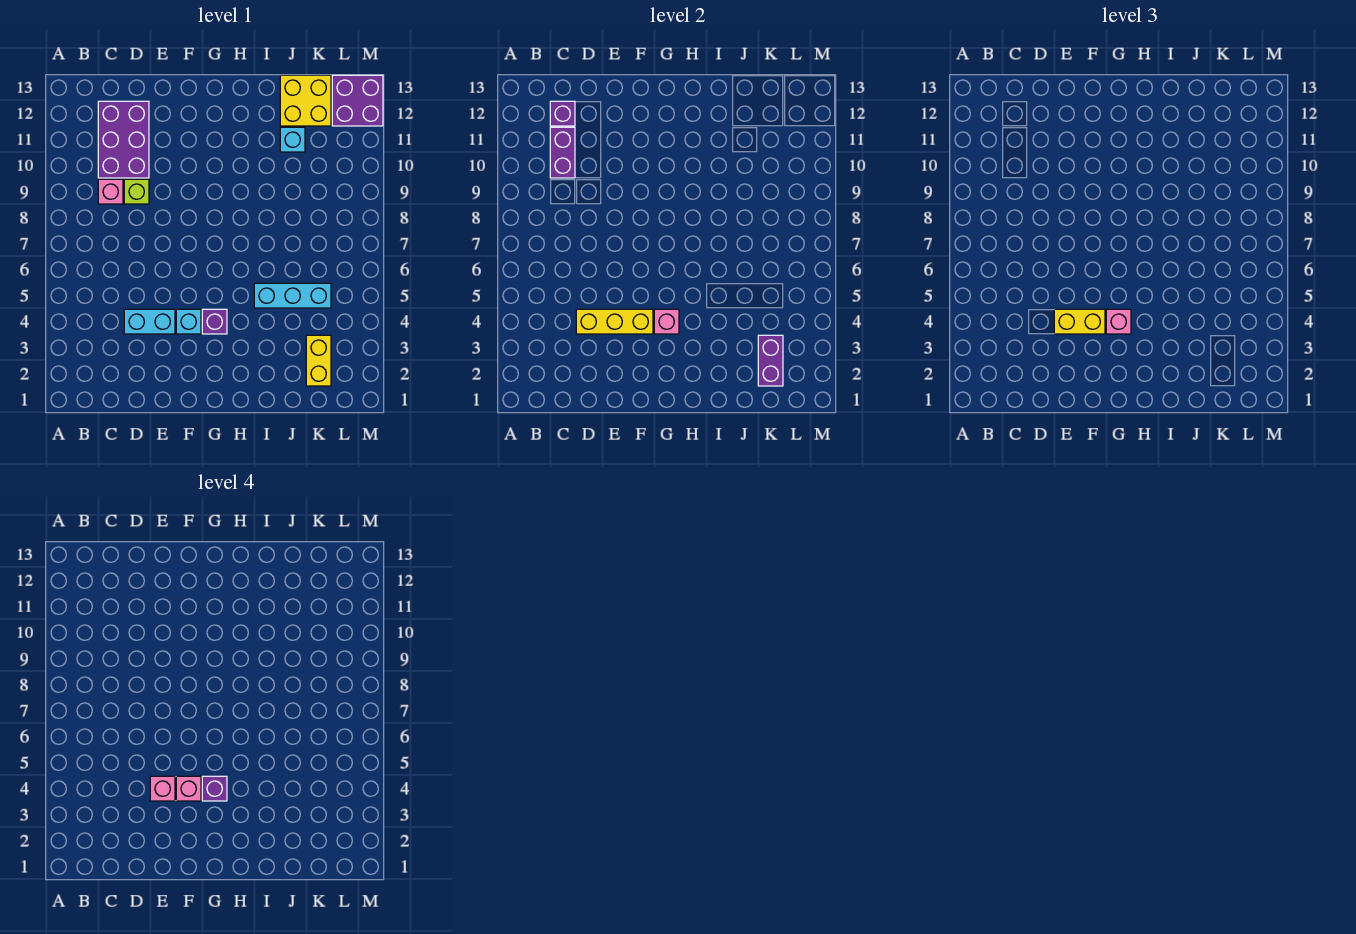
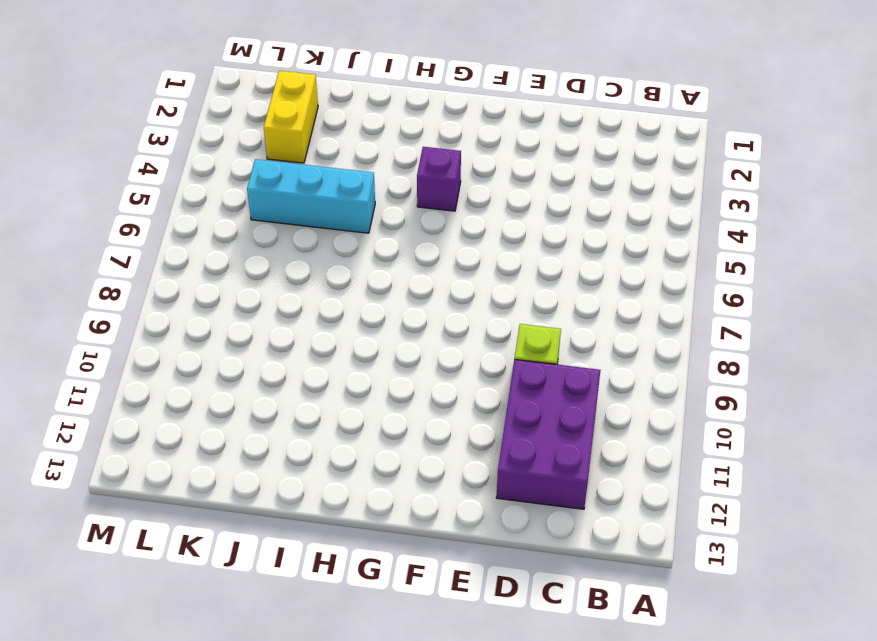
none -> pink brick C9 level 1
none -> cyan brick D4:E4 level 1
none -> cyan brick F4 level 1

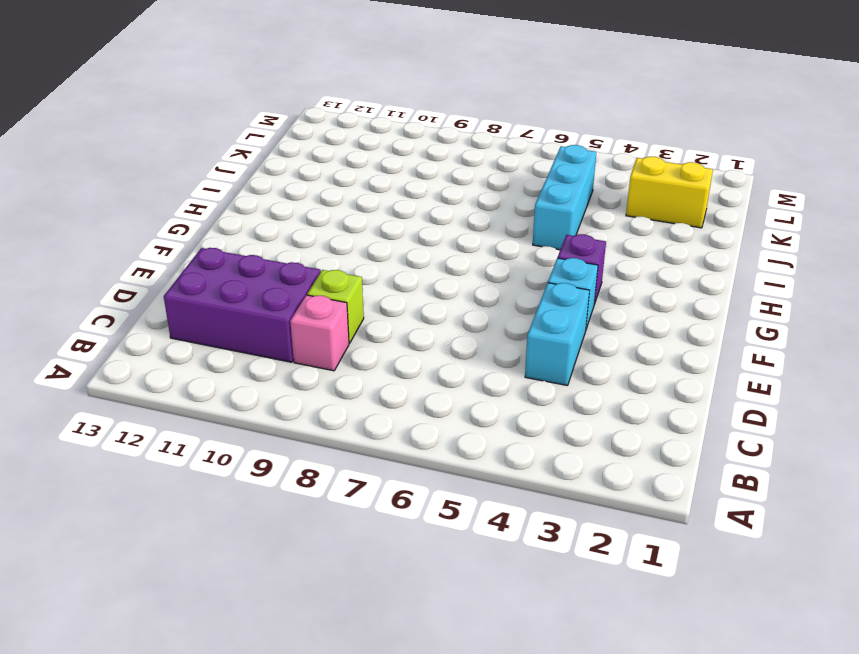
none -> cyan brick J11 level 1
none -> yellow brick J12:K13 level 1
none -> purple brick L12:M13 level 1

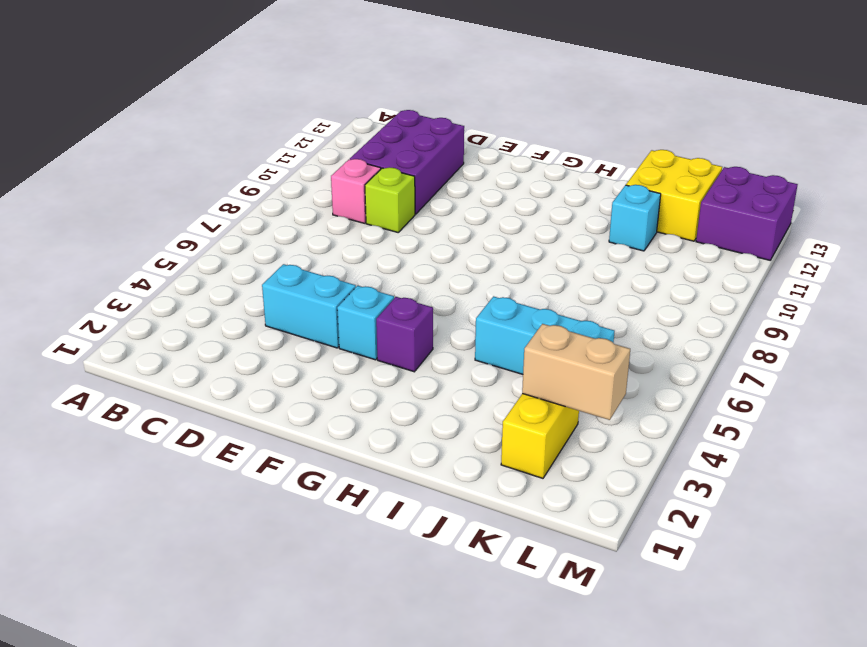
tan brick K3:L3 level 2 -> purple brick K2:K3 level 2
none -> purple brick C10:C11 level 2
none -> purple brick C12 level 2
none -> yellow brick D4:F4 level 2

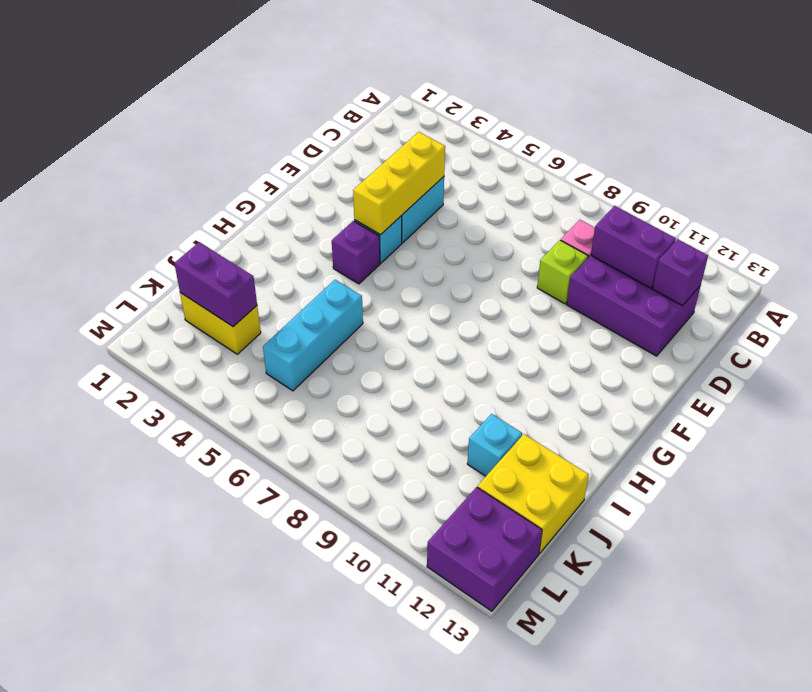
none -> pink brick G4 level 2
none -> yellow brick E4:F4 level 3
none -> pink brick G4 level 3

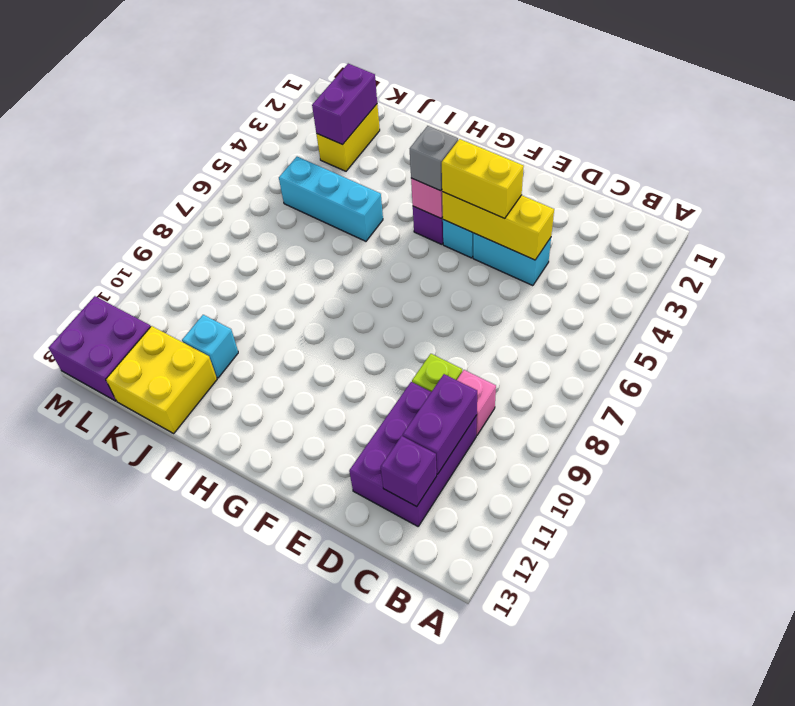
grey brick G4 level 3 -> pink brick G4 level 3
none -> pink brick E4 level 4
none -> pink brick F4 level 4
none -> purple brick G4 level 4

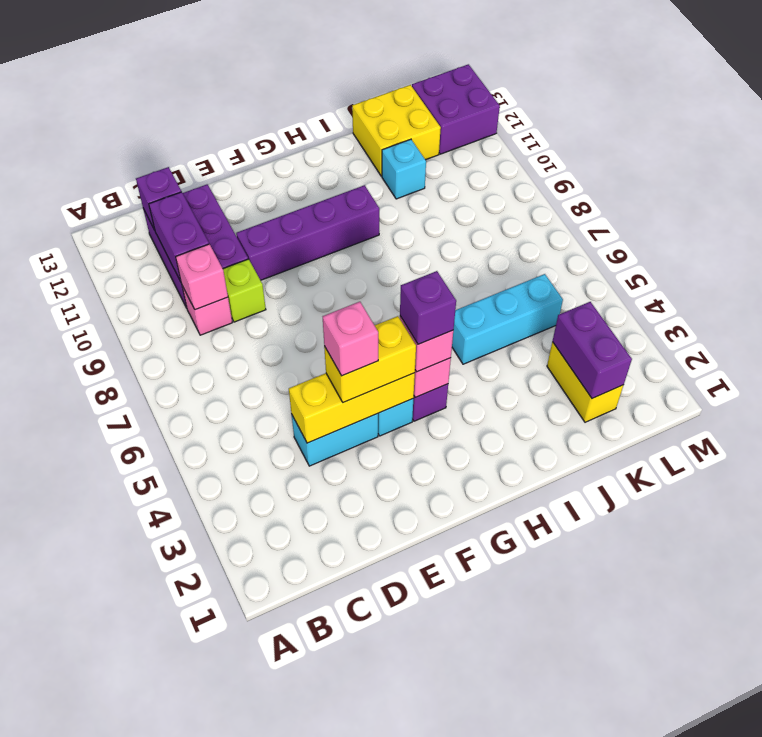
pink brick C9 level 2 -> pink brick F4 level 4
purple brick E10:H10 level 1 -> none

